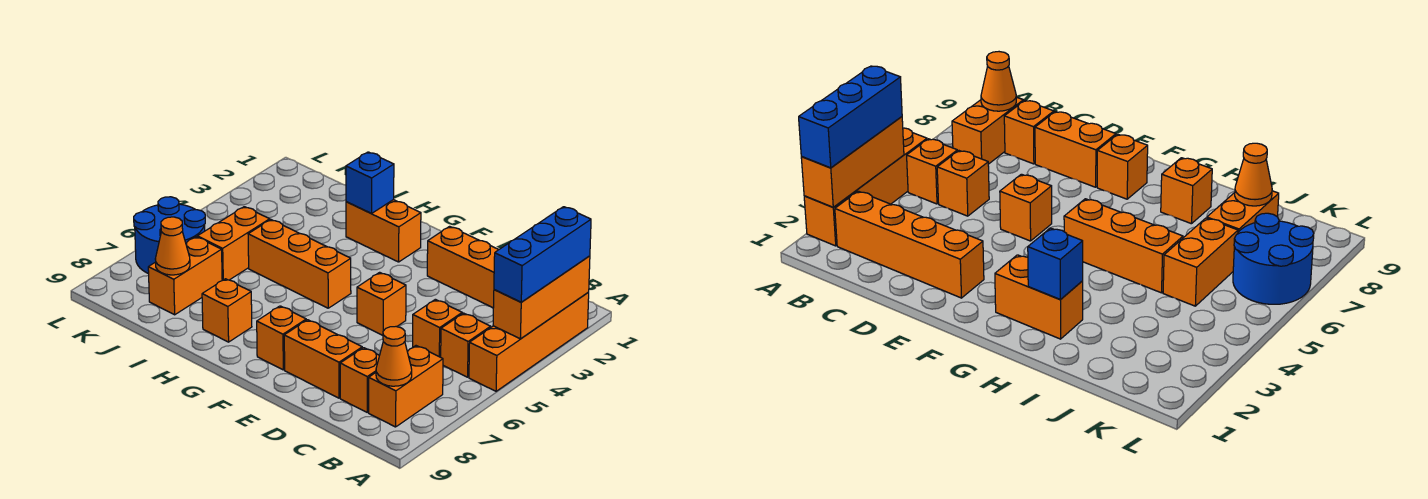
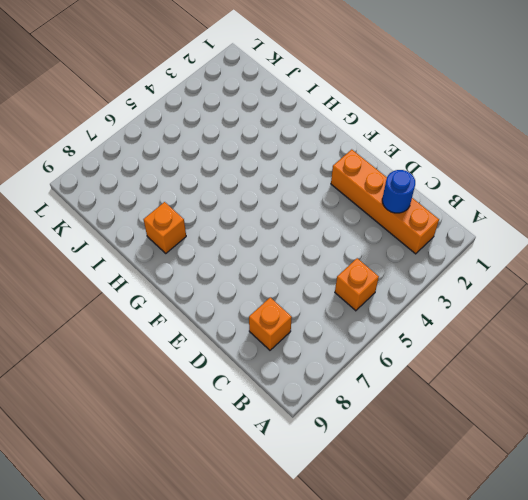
blue round brick C2 level 2 -> none
none -> orange brick A2:A5 level 1
none -> orange brick B7:B8 level 1
none -> orange brick C5 level 1

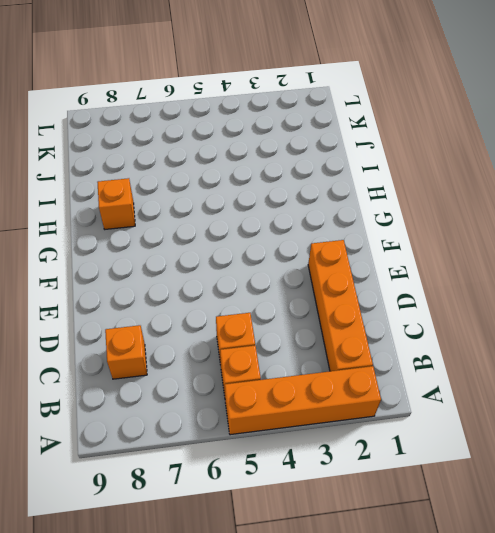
none -> orange brick B7:B8 level 1
none -> orange brick D8:E8 level 1
none -> orange brick E5 level 1

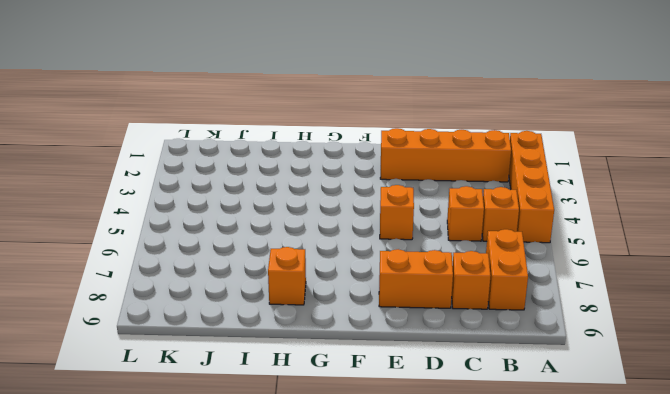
none -> orange brick F8 level 1
none -> orange brick G2:H2 level 1
none -> orange brick G5:I5 level 1

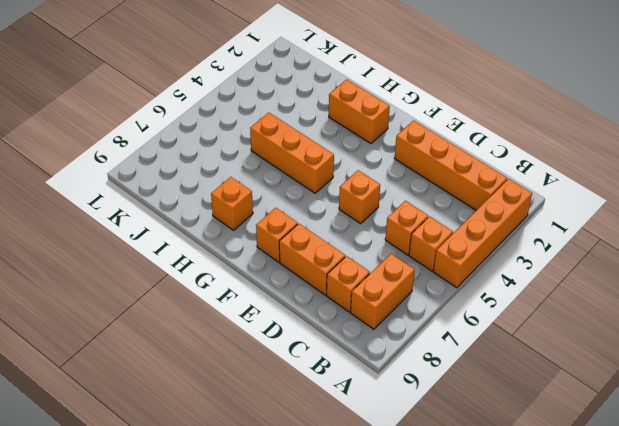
none -> orange brick J5:J6 level 1
none -> orange brick J7:J8 level 1
none -> blue round brick K6:L7 level 1

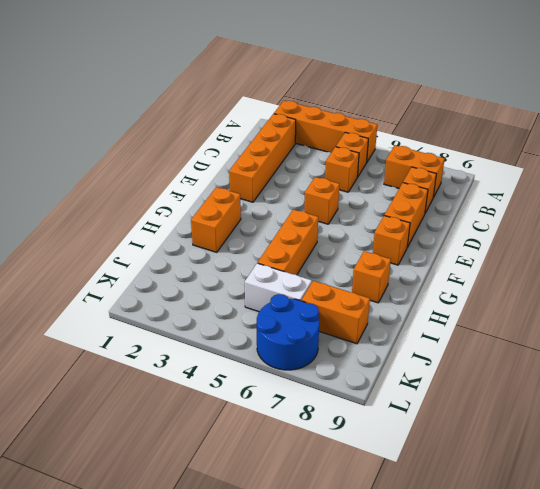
white brick J5:J6 level 1 -> orange brick J5:J6 level 1
none -> orange brick A2:A4 level 2
none -> orange cone B8 level 2
none -> blue brick H2 level 2

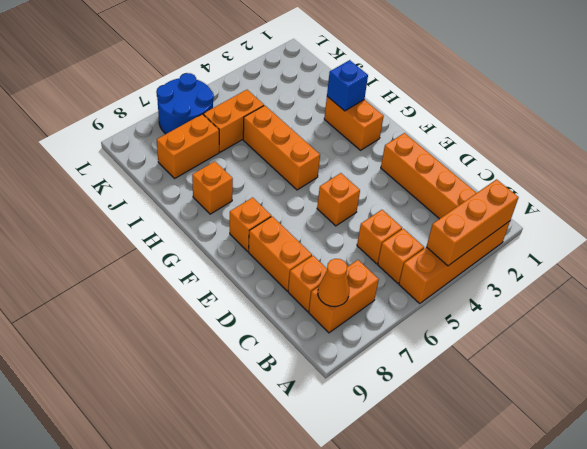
none -> orange cone J8 level 2
none -> blue brick A2:A4 level 3

